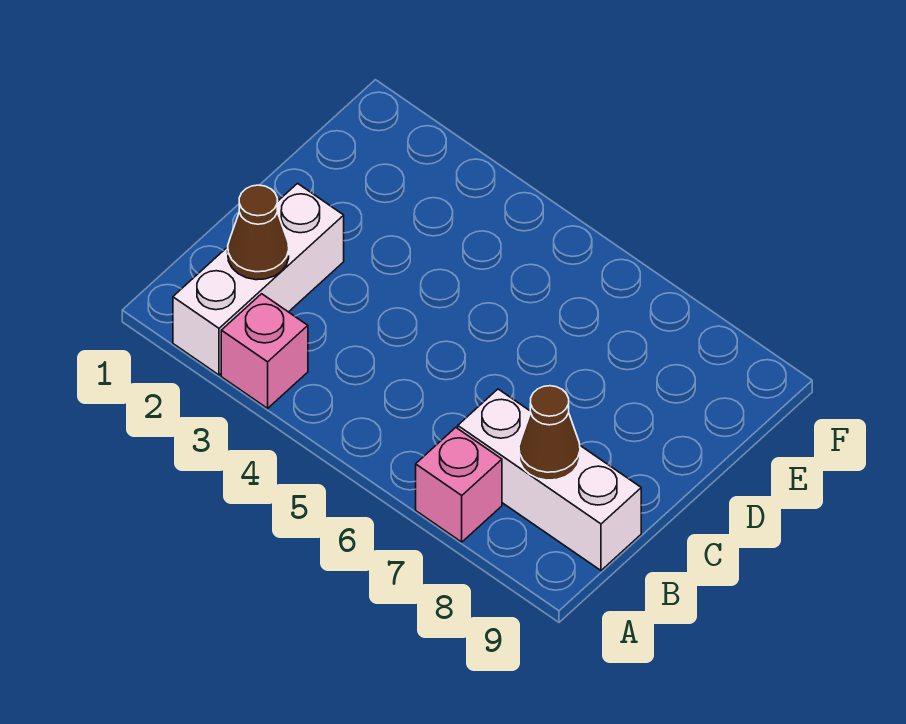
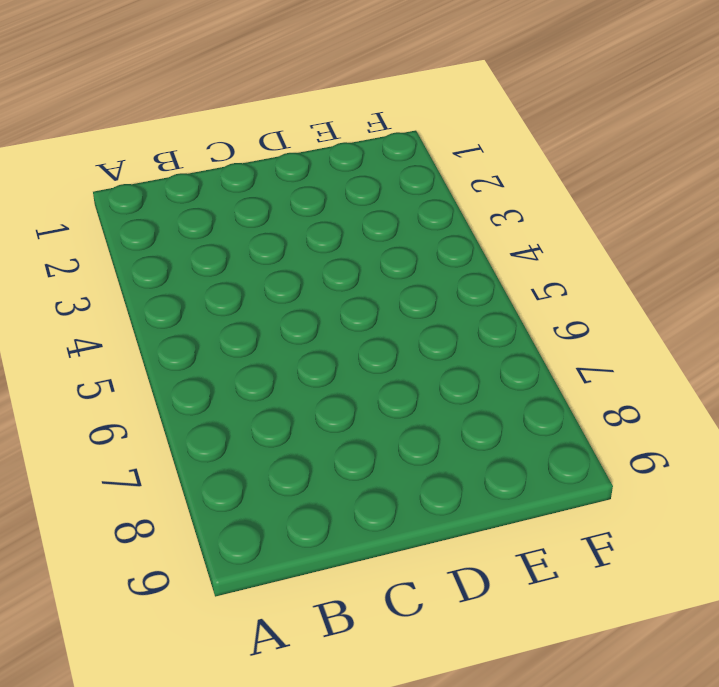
none -> white brick A2:C2 level 1
none -> pink brick A3 level 1

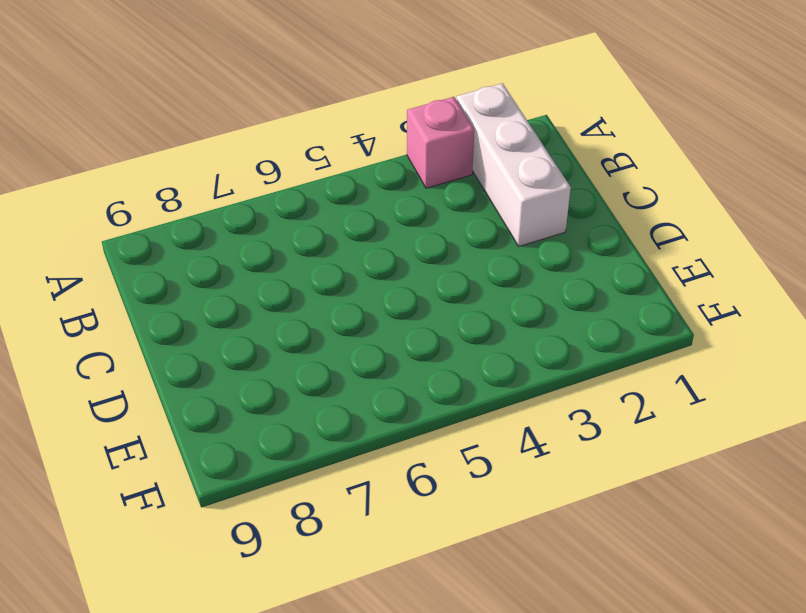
none -> pink brick A7 level 1
none -> white brick B7:B9 level 1

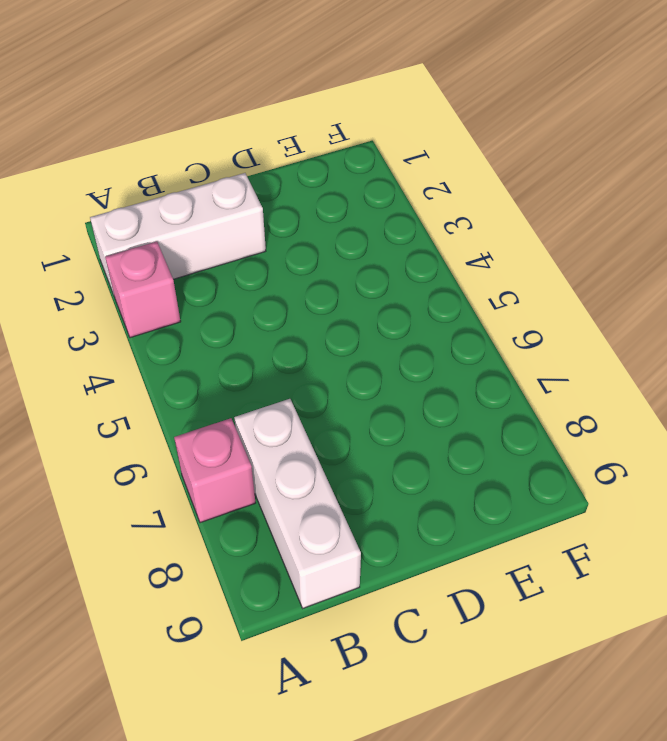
none -> brown cone B2 level 2
none -> brown cone B8 level 2

